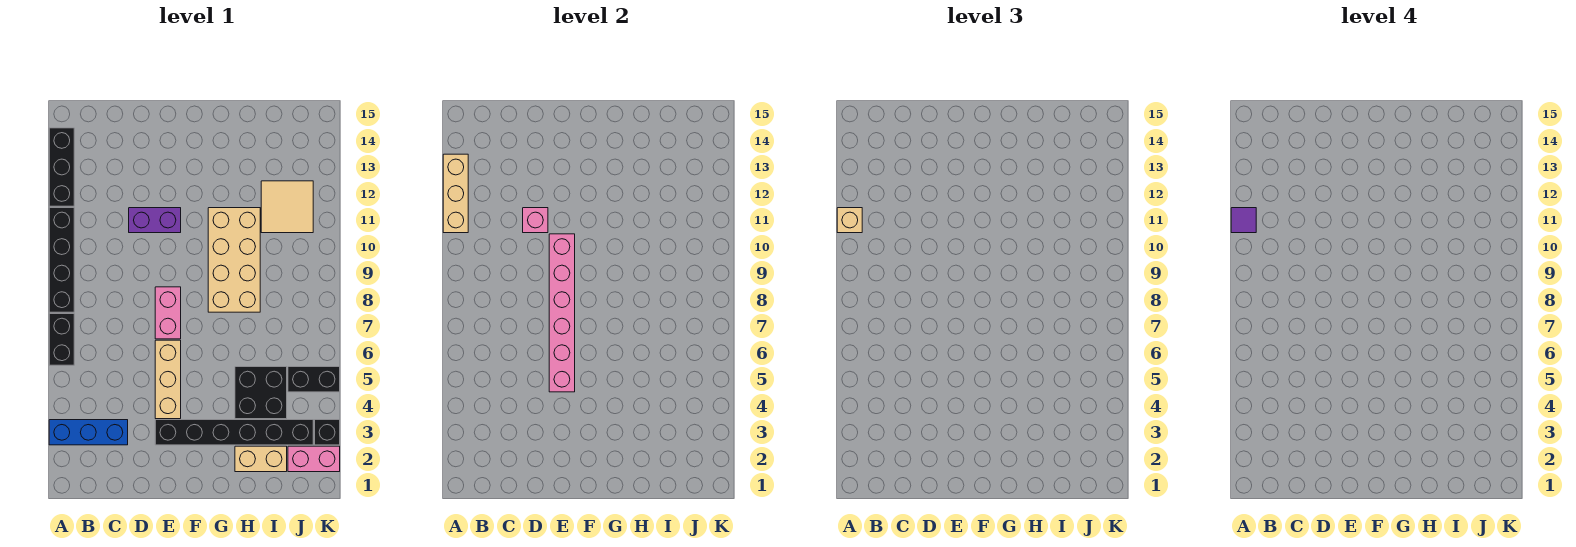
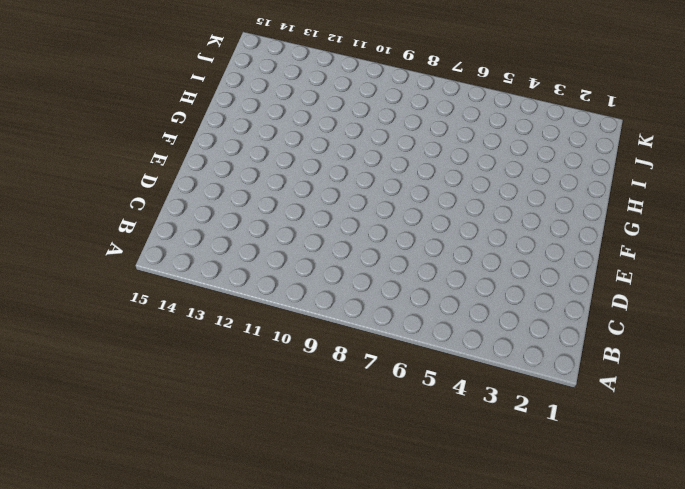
none -> blue brick A3:C3 level 1
none -> black brick A6:A7 level 1
none -> black brick A8:A11 level 1

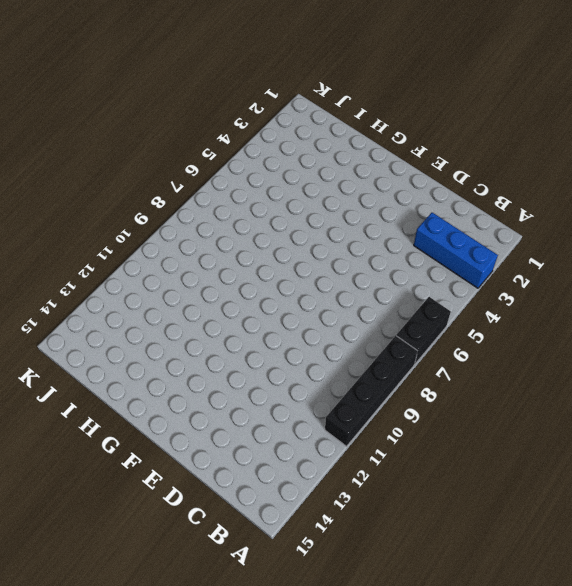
none -> black brick A12:A14 level 1
none -> purple brick D11:E11 level 1
none -> black brick E3:J3 level 1

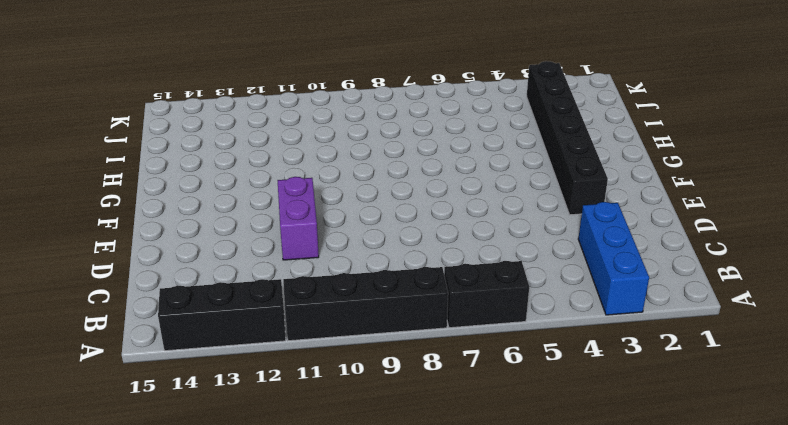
none -> tan brick E4:E6 level 1
none -> pink brick E7:E8 level 1
none -> tan brick G8:H11 level 1

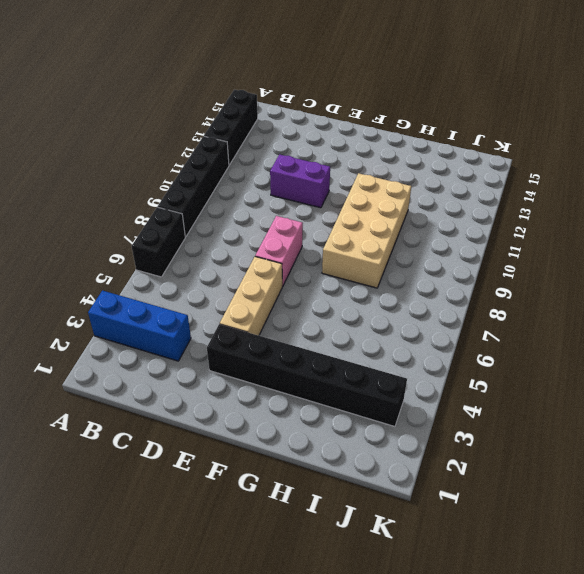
none -> tan brick H2:I2 level 1
none -> black brick H4:I5 level 1
none -> tan tile I11:J12 level 1

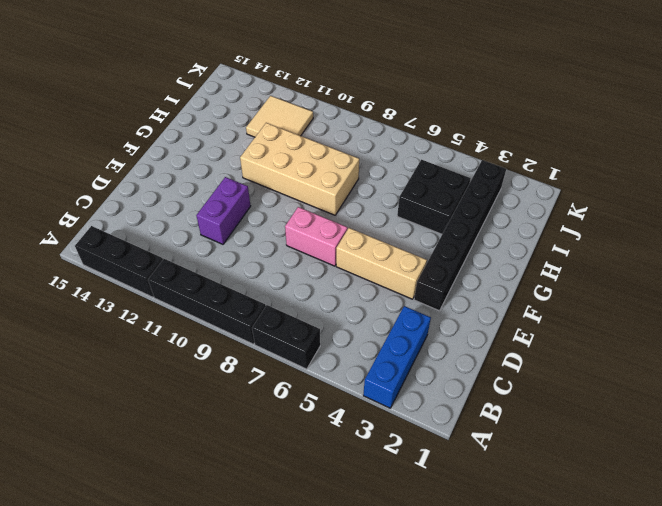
none -> tan brick H2:I2 level 1
none -> pink brick J2:K2 level 1
none -> black brick J5:K5 level 1

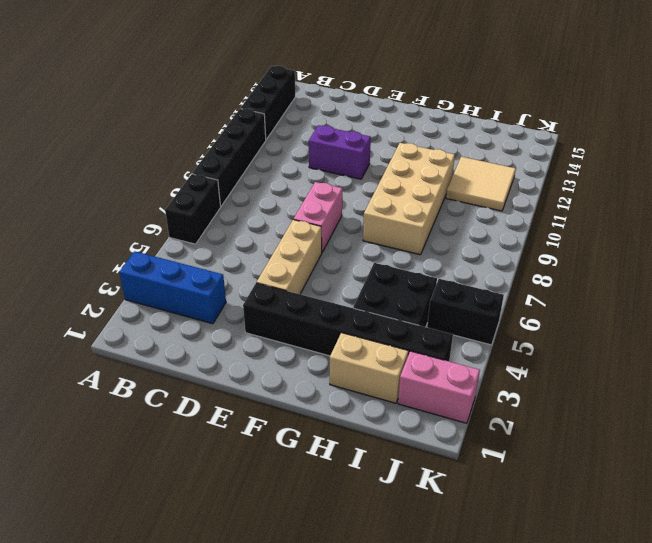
none -> black brick K3 level 1
none -> tan brick A11:A13 level 2
none -> pink brick D11 level 2

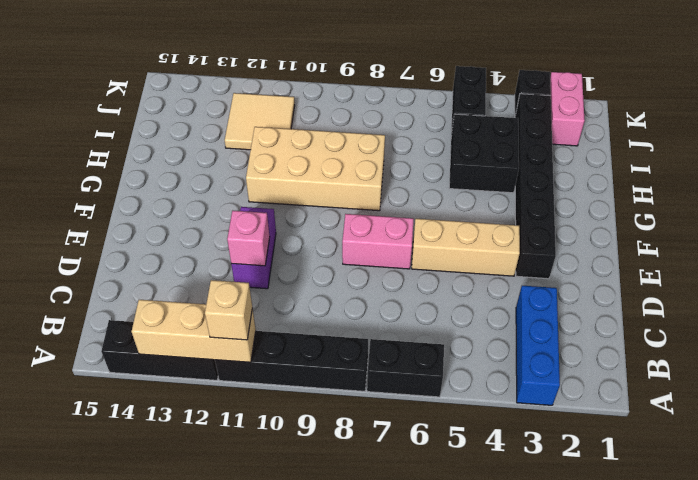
none -> tan brick H2:I2 level 1
none -> pink brick E5:E10 level 2
none -> purple tile A11 level 4

